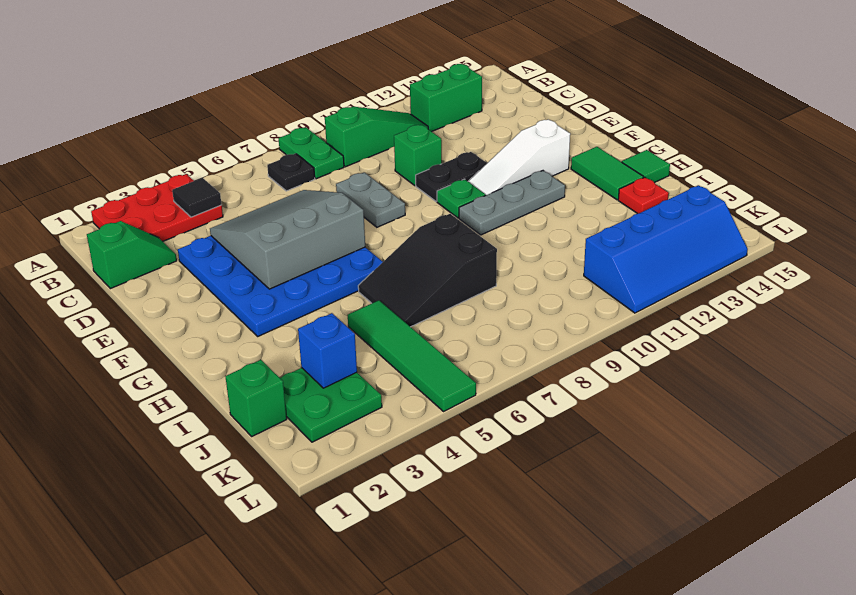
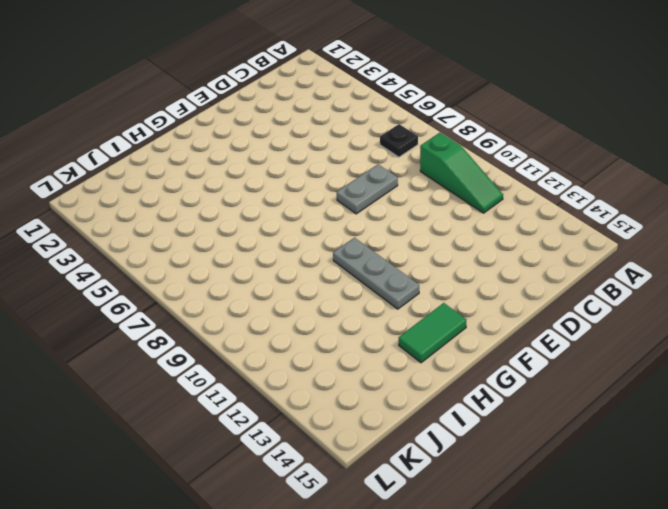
none -> red plate A2:B4 level 1
none -> green plate A8:B8 level 1
none -> green brick B12:B13 level 1

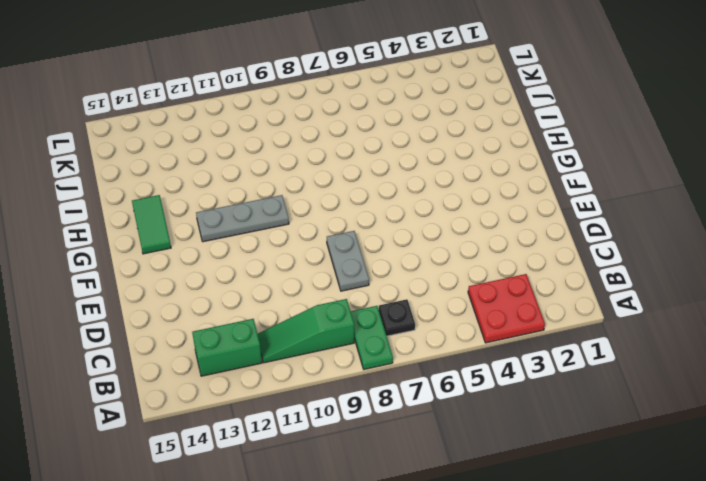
red plate A3:B4 level 1 -> red plate A2:B4 level 1
none -> green slope C1:C2 level 1 top 1
none -> blue plate D3:G6 level 1
none -> green brick D10 level 1

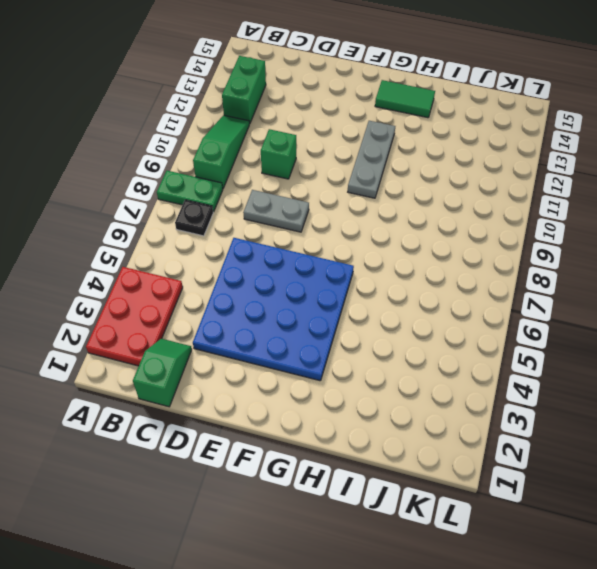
none -> black plate E10:E11 level 1
none -> green plate F10 level 1
none -> white slope F11:F13 level 1 top 13

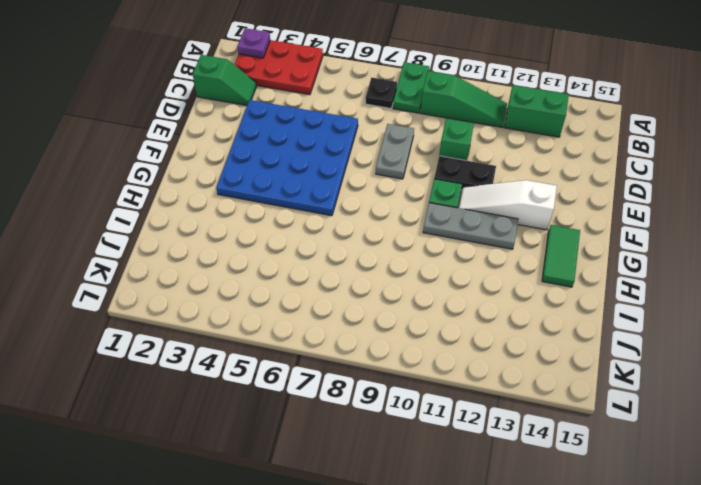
purple plate A2 level 2 -> none
none -> black slope H6:I8 level 1 top 8
none -> green tile H15 level 1
none -> green tile I5:L5 level 1

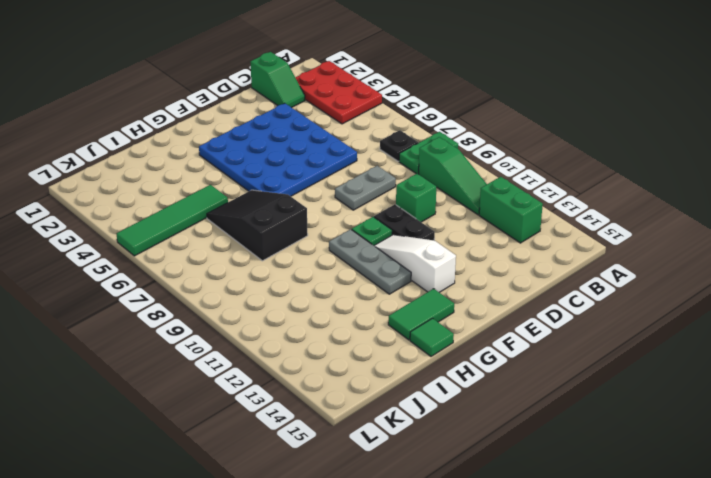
none -> red plate I14 level 1
none -> green brick J1 level 1
none -> green plate J2:K3 level 1

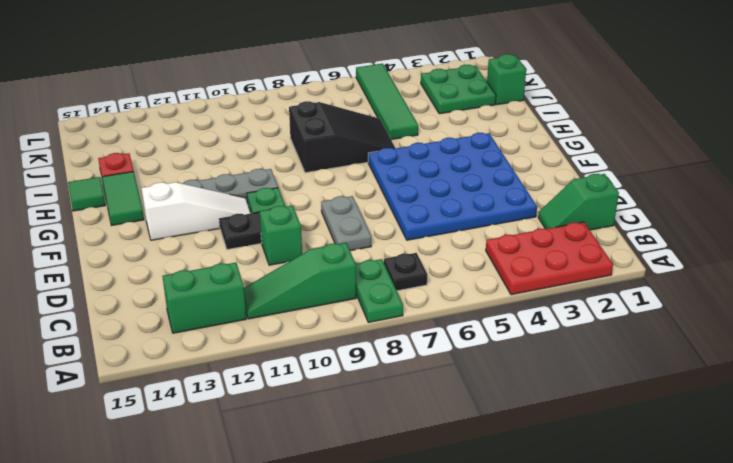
none -> blue slope K11:L14 level 1 top K
none -> black tile B4 level 2
none -> grey slope D4:F6 level 2 top F

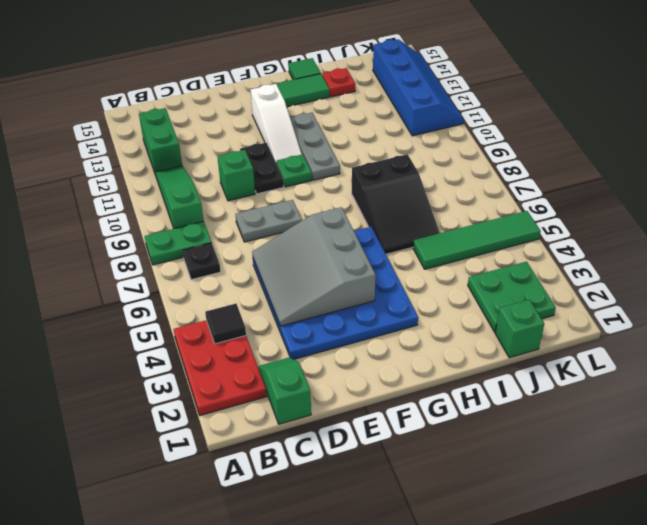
none -> blue brick J3 level 2

